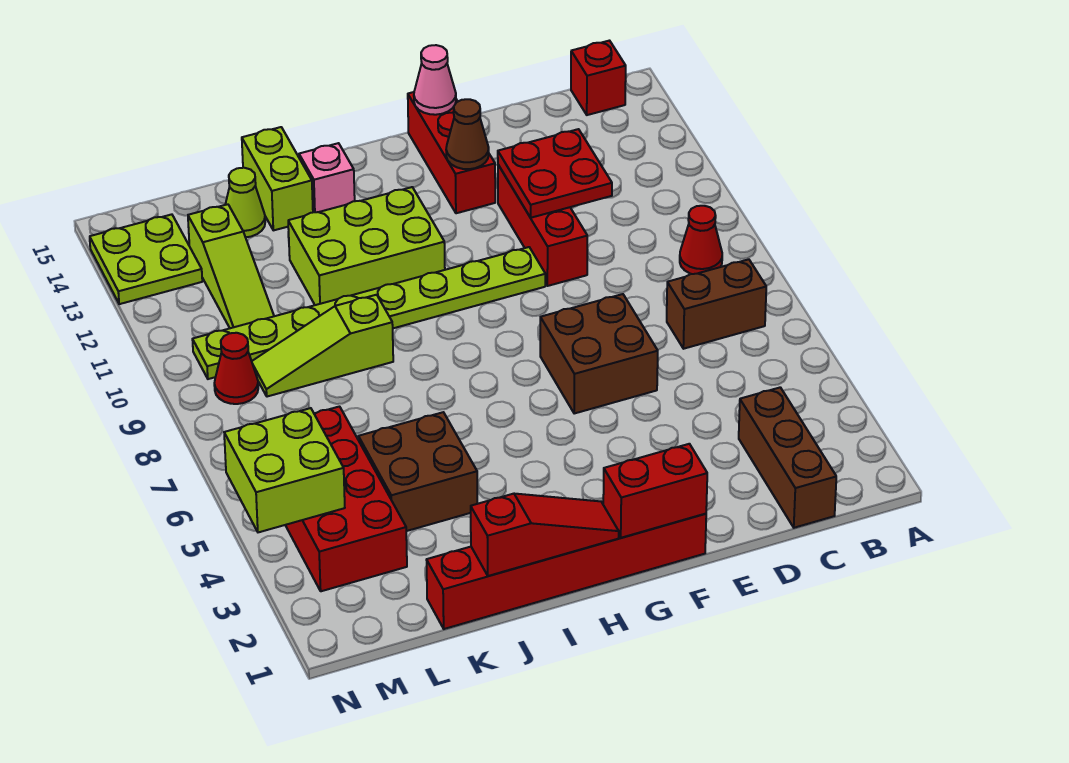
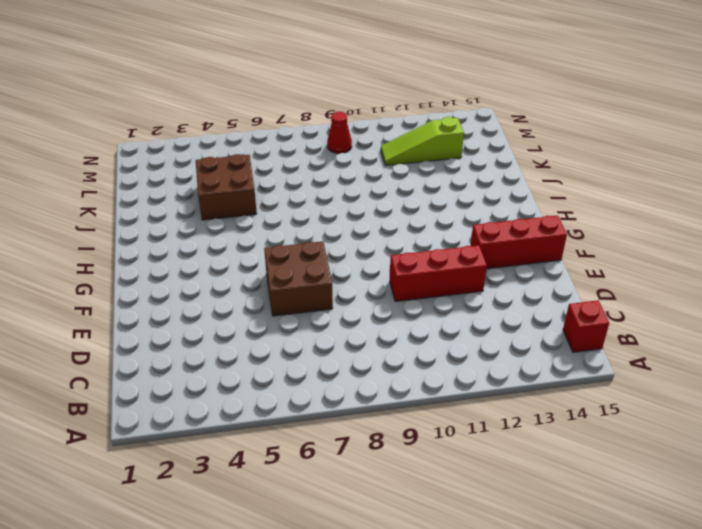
none -> brown brick B7:C7 level 1
none -> red cone B9 level 1
none -> brown brick C1:C3 level 1

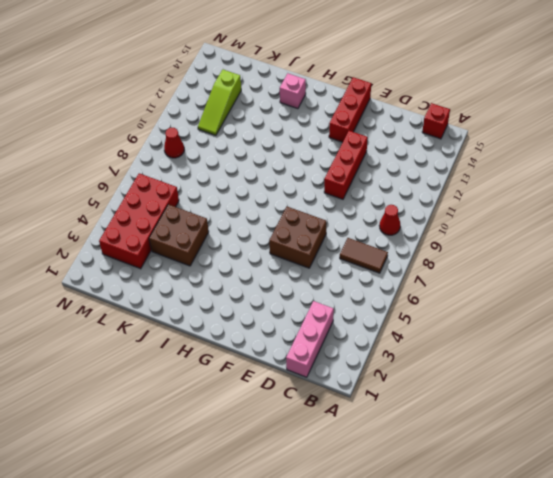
brown tile B7:C7 level 1 -> brown brick B7:C7 level 1
pink brick C1:C3 level 1 -> brown brick C1:C3 level 1
none -> red brick F1:K1 level 1
none -> lime plate F10:M10 level 1
none -> lime brick H11:J12 level 1

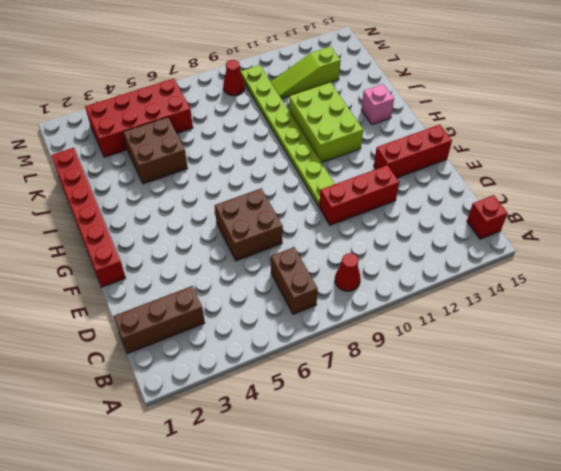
none -> lime slope J9:L9 level 1 top J
none -> lime brick J14:J15 level 1
none -> lime cone K14 level 1

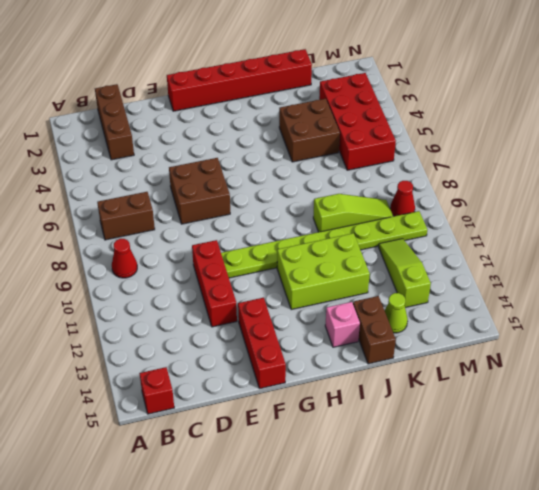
brown brick J14:J15 level 1 -> lime brick J14:J15 level 1
none -> lime plate M13:N14 level 1
none -> red plate D11:E12 level 2
none -> red brick F1:G1 level 2

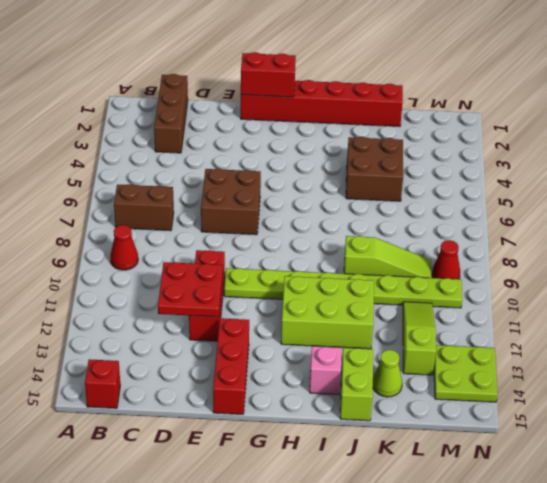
none -> red brick L3:M6 level 1
none -> brown cone F13 level 2
none -> pink cone F15 level 2

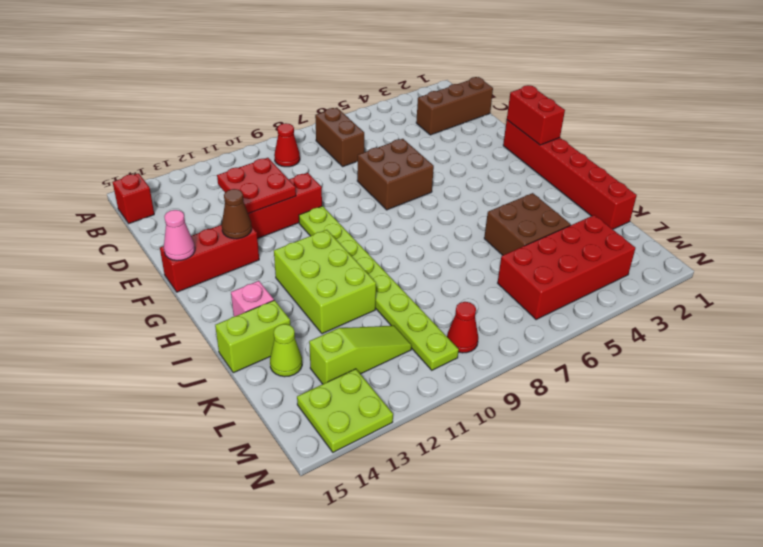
none -> lime slope J9:L9 level 1 top J
none -> red slope H1:J1 level 2 top J
none -> lime brick M4:N5 level 2

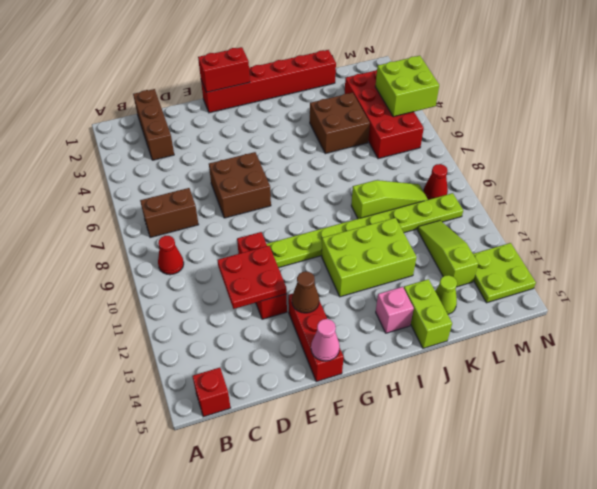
none -> red slope H1:J1 level 2 top J

